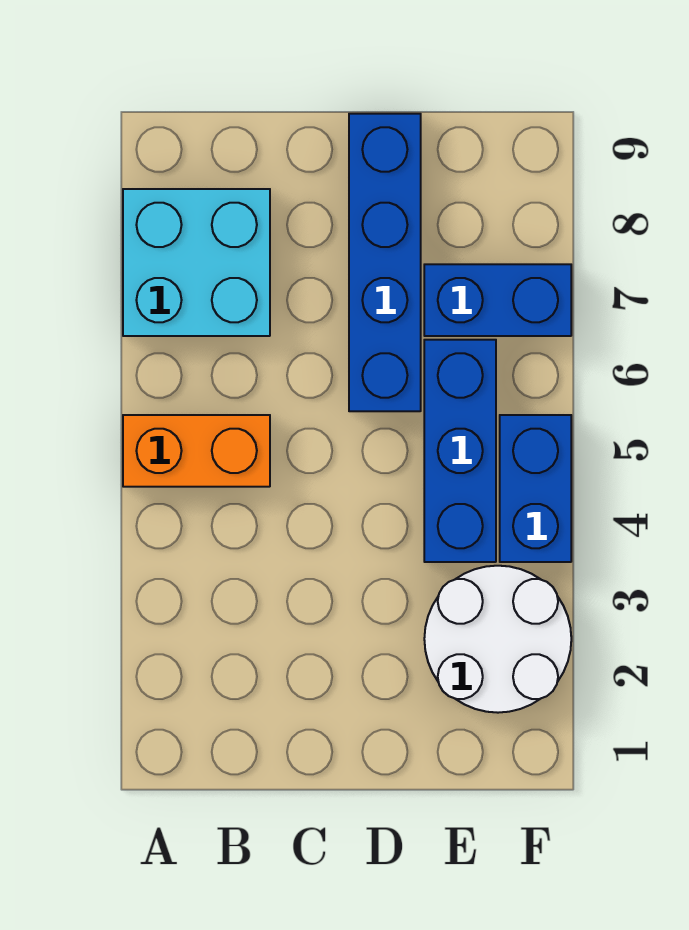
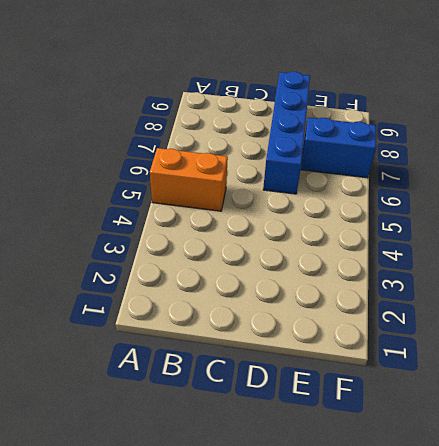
none -> cyan brick A7:B8 level 1
none -> white round brick E2:F3 level 1

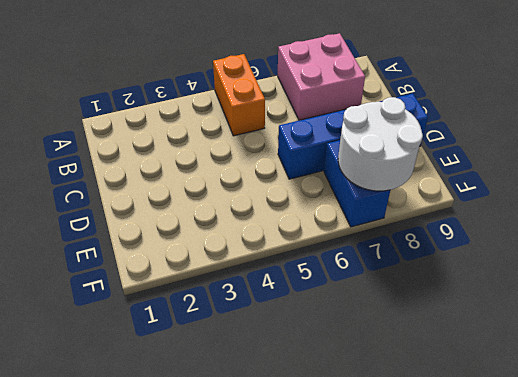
pink brick A7:B8 level 1 -> cyan brick A7:B8 level 1
white round brick E7:F8 level 2 -> white round brick E2:F3 level 1
none -> blue brick E4:E6 level 1
none -> blue brick F4:F5 level 1

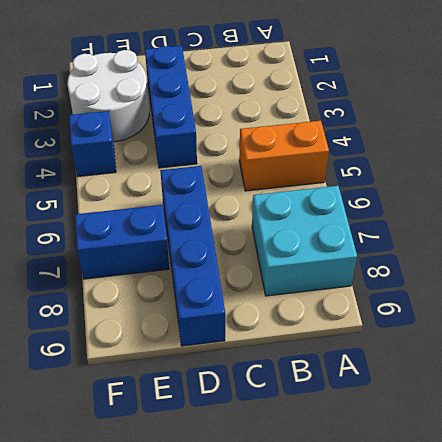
blue brick D2:D4 level 1 -> blue brick E4:E6 level 1
blue brick F4 level 1 -> blue brick F4:F5 level 1

